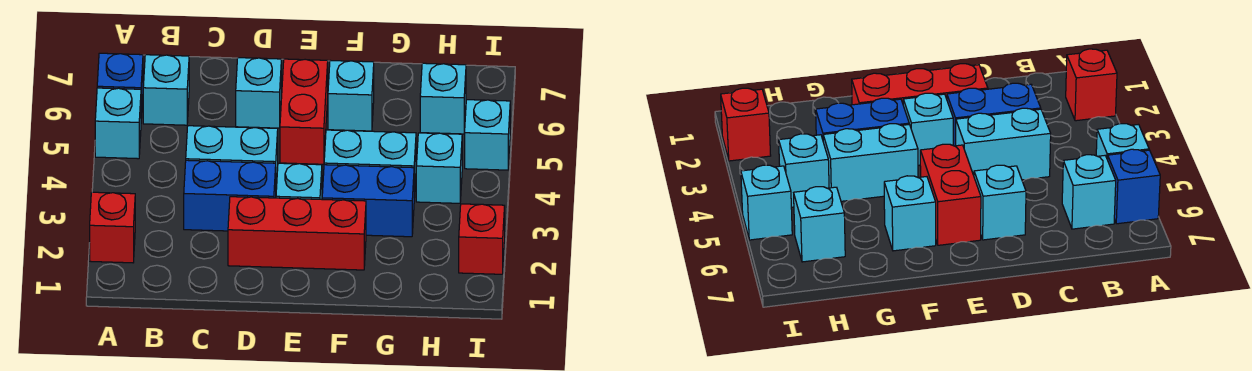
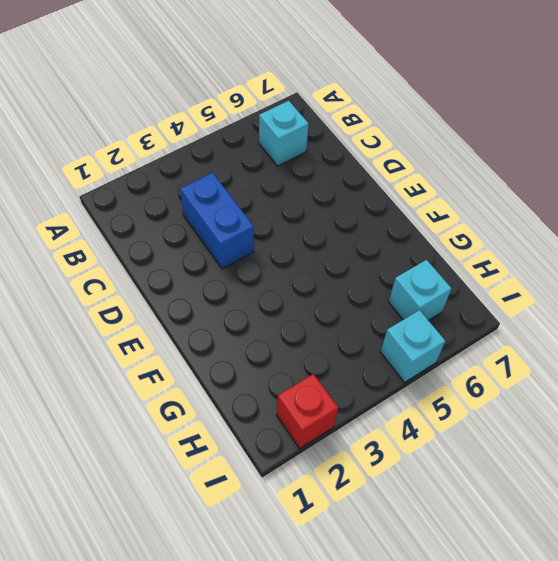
none -> red brick A2 level 1
none -> cyan brick A5 level 1
none -> blue brick A6 level 1

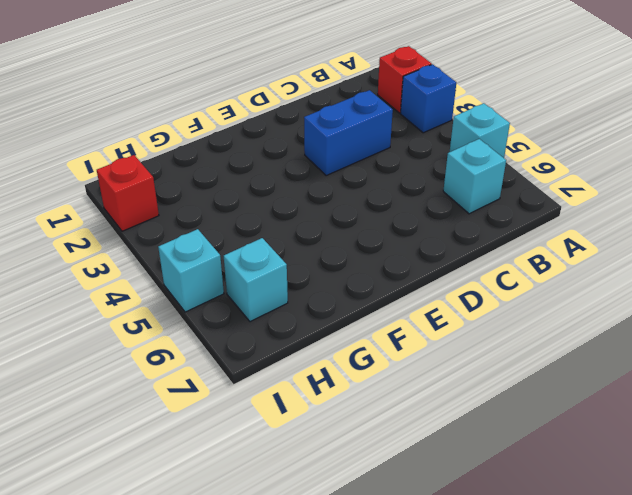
blue brick A3 level 1 -> blue brick A6 level 1
none -> cyan brick C4:D4 level 1
none -> red brick D2:F2 level 1
none -> cyan brick D6 level 1

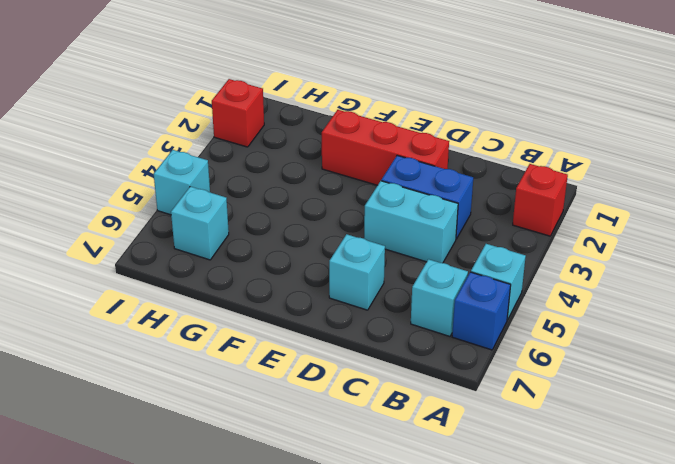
none -> cyan brick E3 level 1
none -> red brick E5:E6 level 1
none -> blue brick F3:G3 level 1

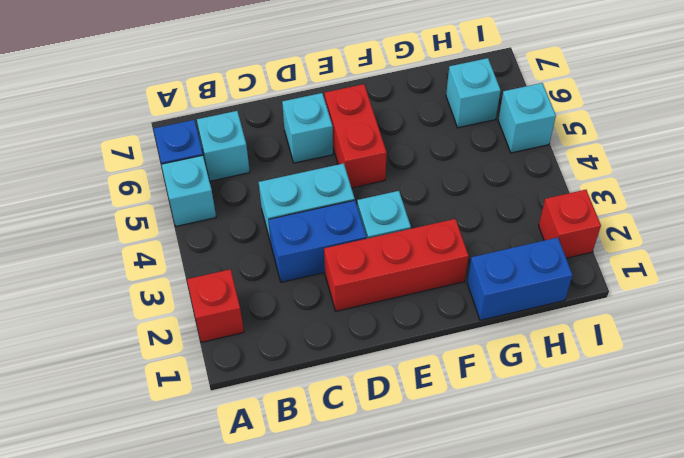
blue brick G1:H1 level 1 -> blue brick F3:G3 level 1
none -> cyan brick F4:G4 level 1
none -> cyan brick F6 level 1
none -> cyan brick H4 level 1

